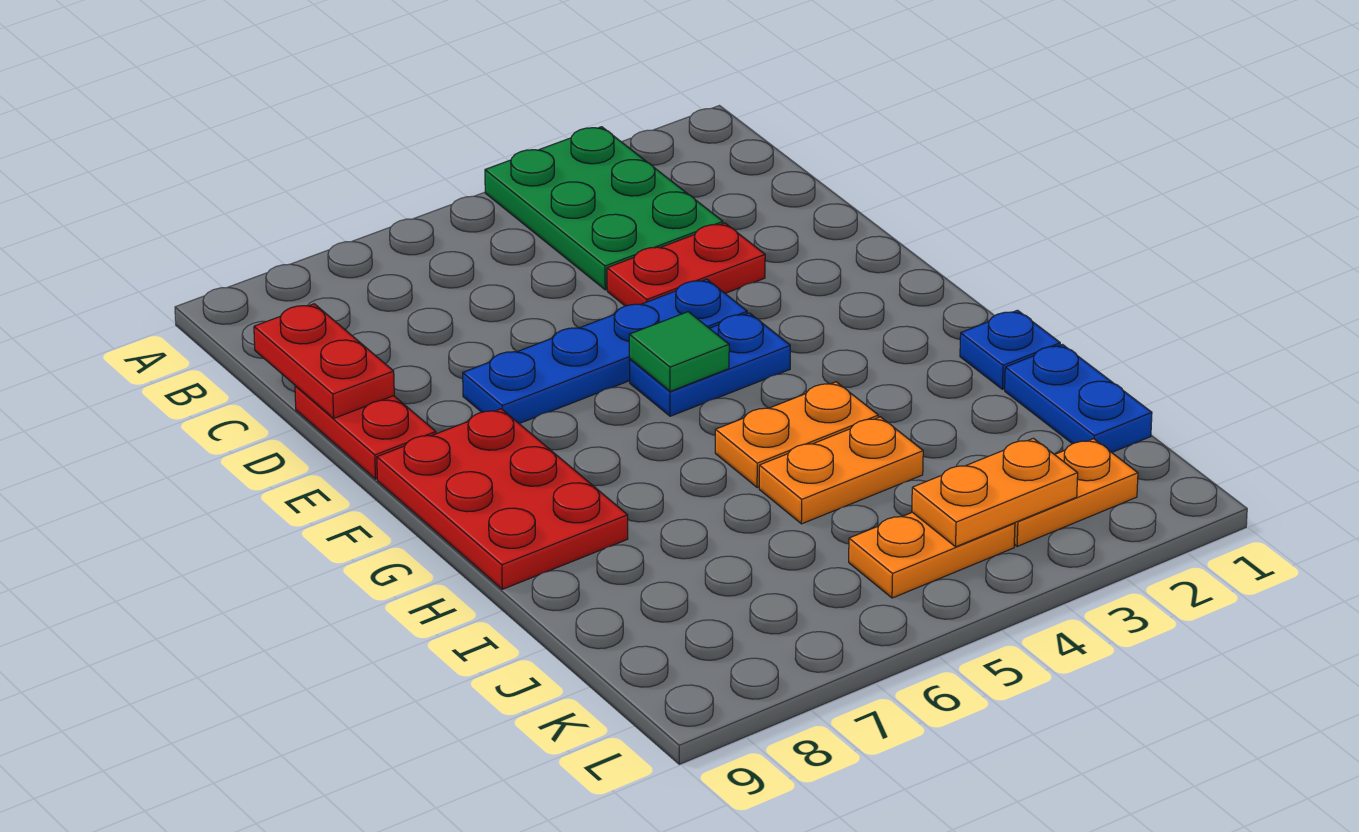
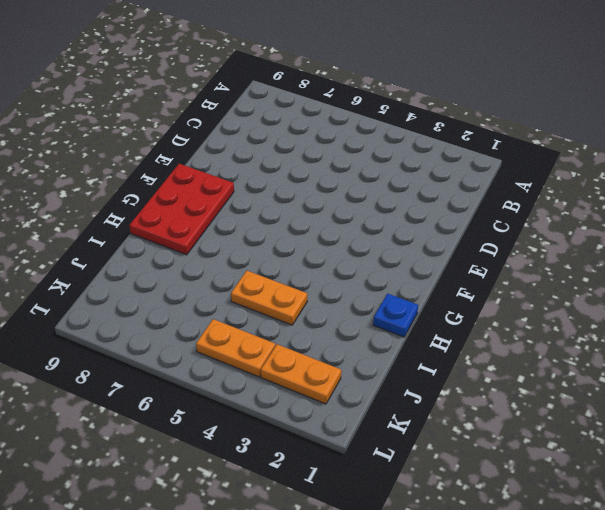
none -> green plate A3:C4 level 1
none -> red plate D3:D4 level 1
none -> red plate D9:E9 level 1

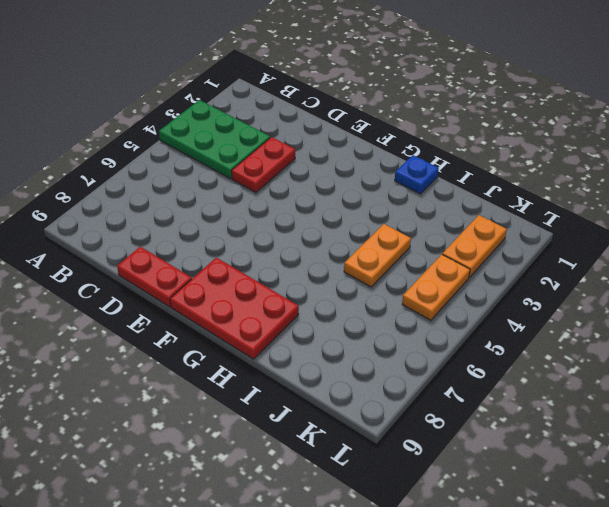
none -> blue plate E4:E7 level 1
none -> blue plate F4:F5 level 1
none -> orange plate H4:H5 level 1

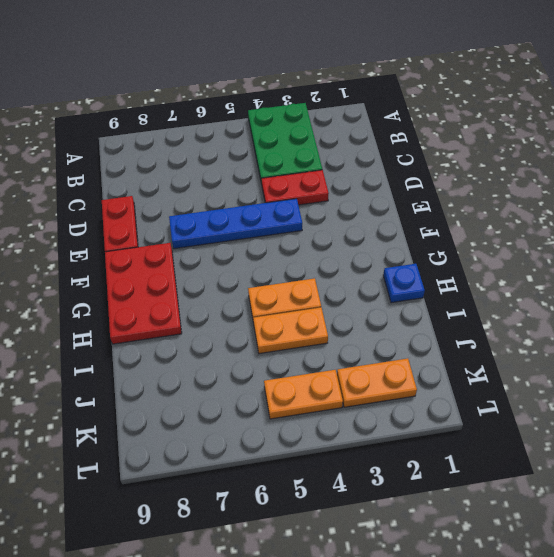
none -> blue plate F4:F5 level 1
none -> blue plate I1:J1 level 1
none -> red plate C9:D9 level 2

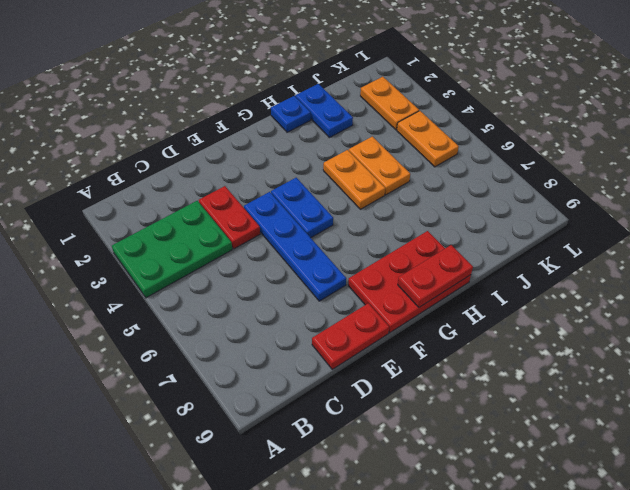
red plate G9:H9 level 2 -> red plate C9:D9 level 2
blue plate I1:I2 level 1 -> blue plate I1:J1 level 1
none -> green tile F5 level 2
none -> orange plate K3:K4 level 2

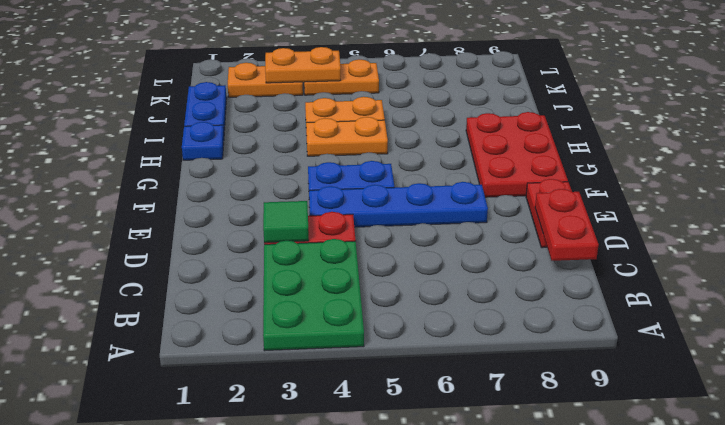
green tile D3 level 2 -> green tile F5 level 2

